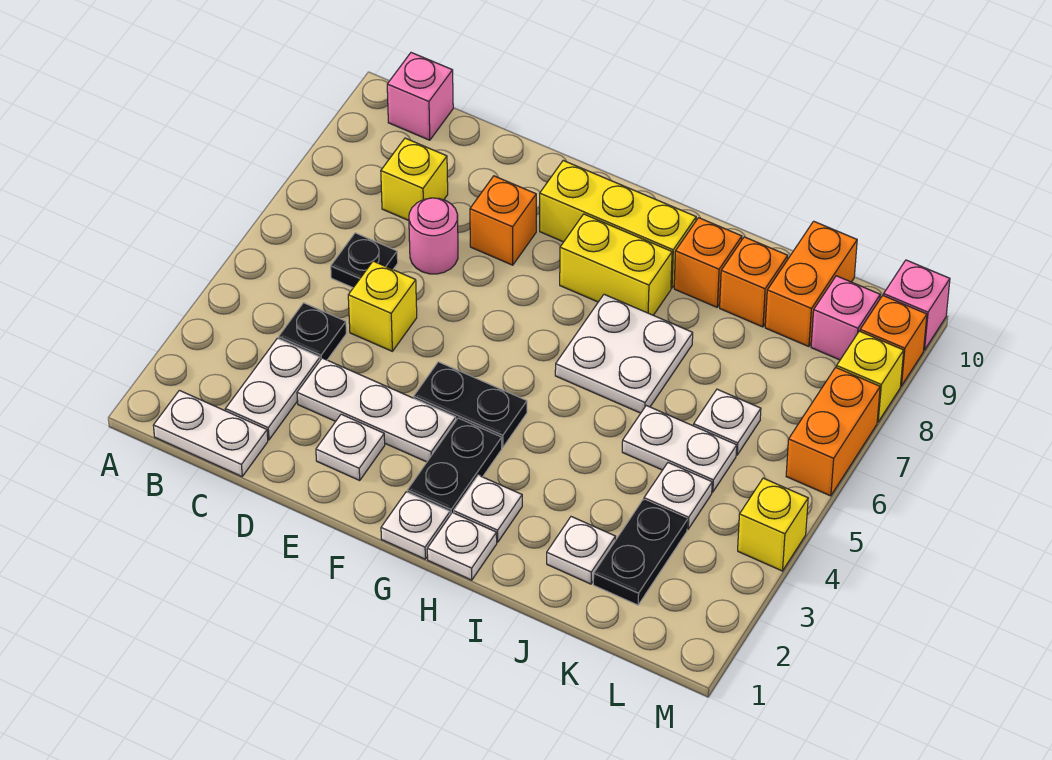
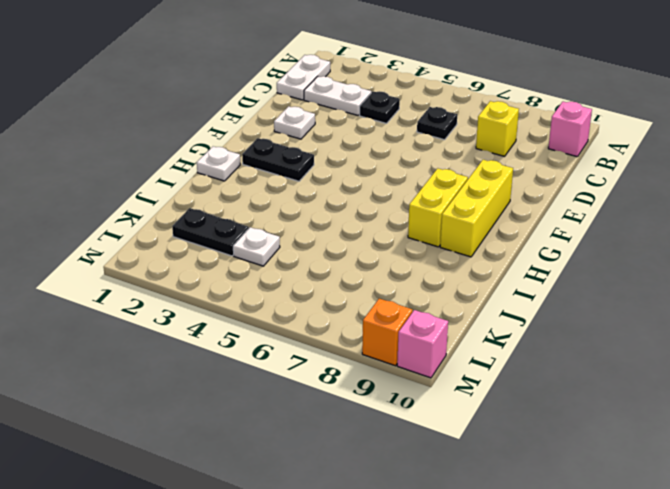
none -> white plate D3:F3 level 1
none -> yellow brick D5 level 1
none -> pink round brick D7 level 1
none -> orange brick E8 level 1

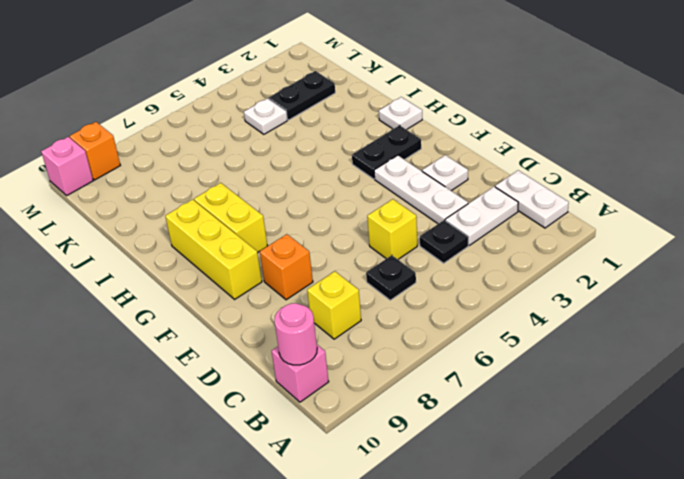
pink round brick B10 level 2 -> pink round brick D7 level 1
none -> black plate F4:G4 level 1
none -> white plate G1 level 1
none -> white plate H2 level 1
none -> white plate H6:I7 level 1

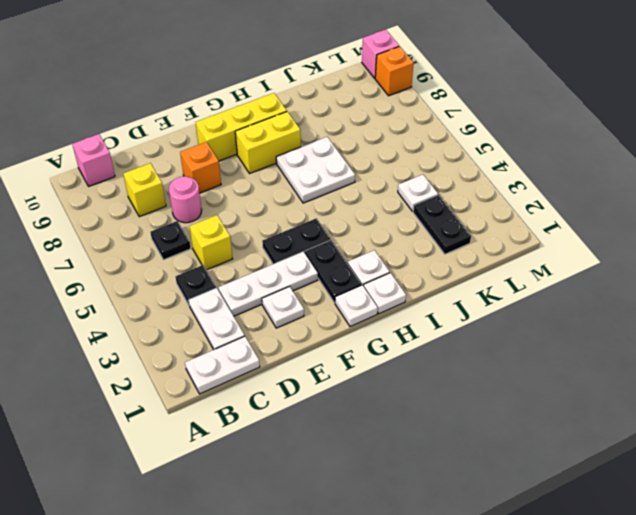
none -> orange brick I9 level 1
none -> white plate J2 level 1
none -> white plate J5:K5 level 1
none -> orange brick J9 level 1

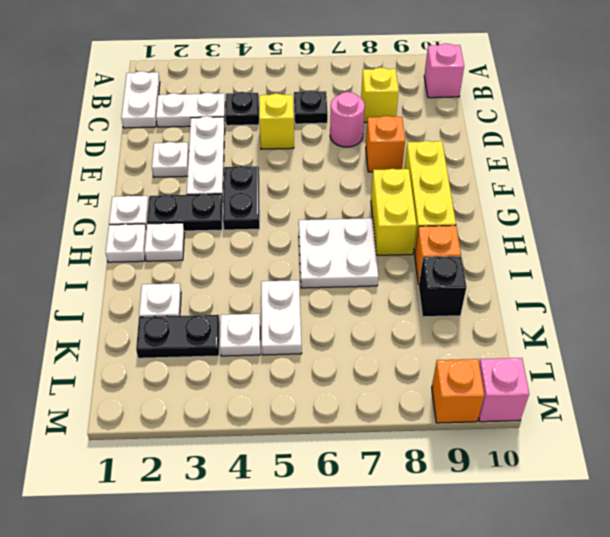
black brick J9 level 1 -> orange brick J9 level 1
none -> white plate K6 level 1
none -> orange brick K9:K10 level 1
none -> pink brick L9 level 1
none -> yellow brick M4 level 1

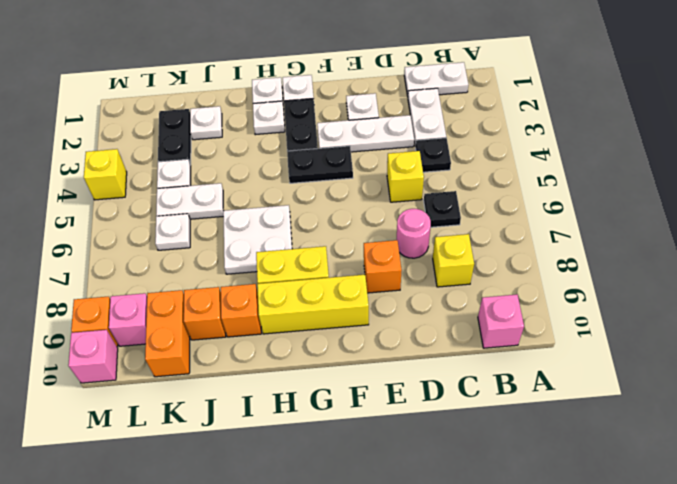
none -> orange brick M6:M7 level 1
none -> yellow brick M8 level 1

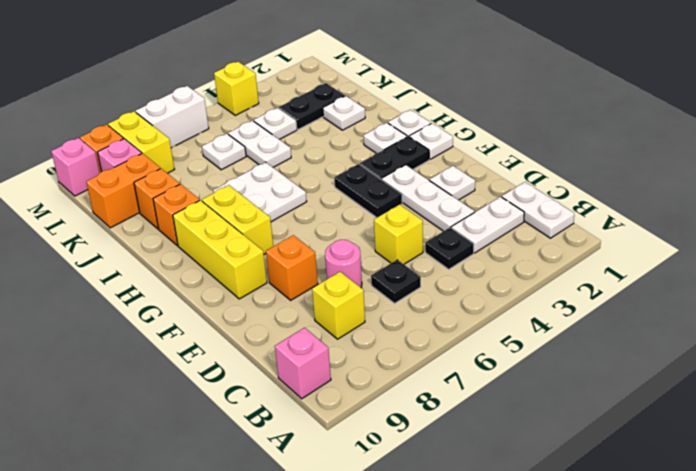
yellow brick L8:M8 level 1 -> yellow brick M8 level 1
white brick M6:M7 level 1 -> orange brick M6:M7 level 1

